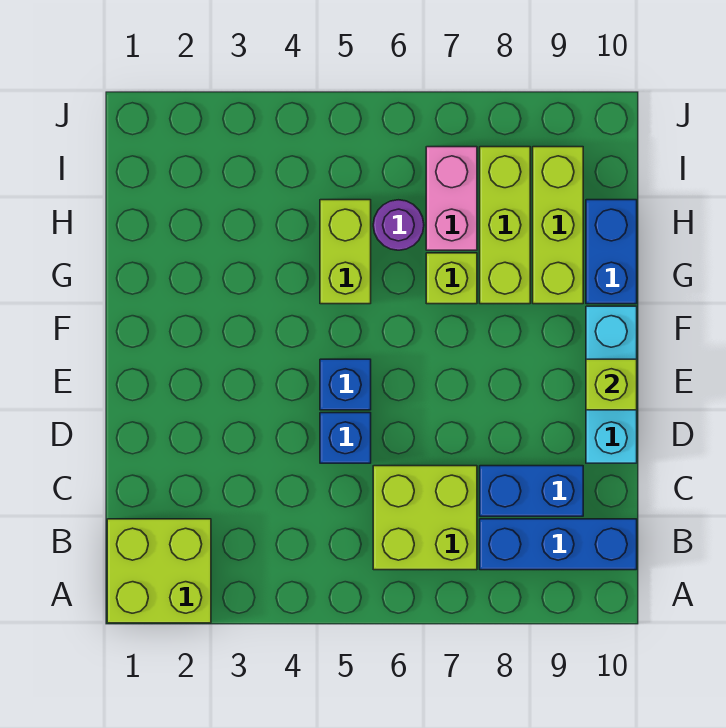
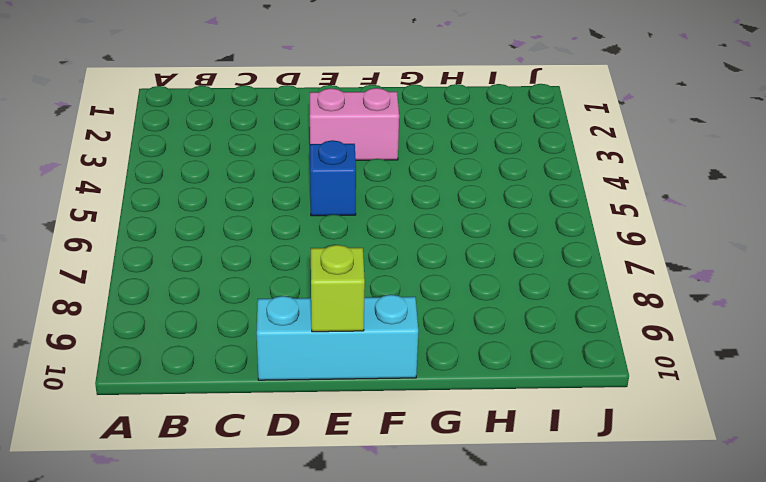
pink brick E3:F3 level 1 -> pink brick H7:I7 level 1
none -> lime brick A1:B2 level 1
none -> lime brick B6:C7 level 1
none -> blue brick B8:B10 level 1

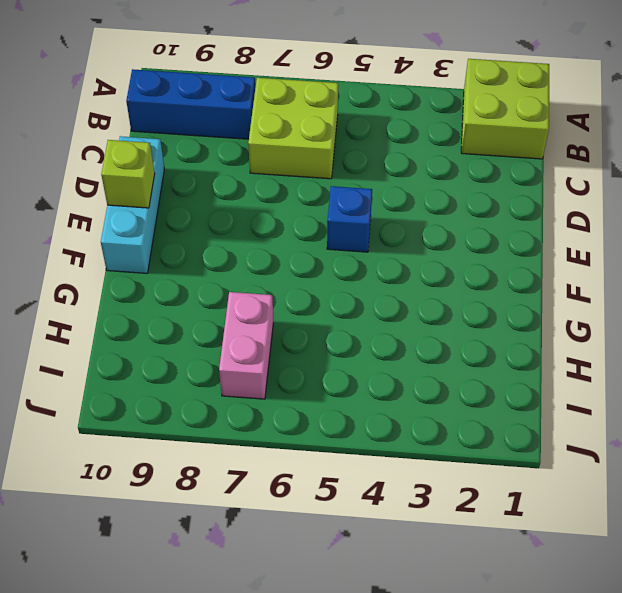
none -> blue brick C8:C9 level 1
none -> blue brick D5 level 1
none -> lime brick G5:H5 level 1

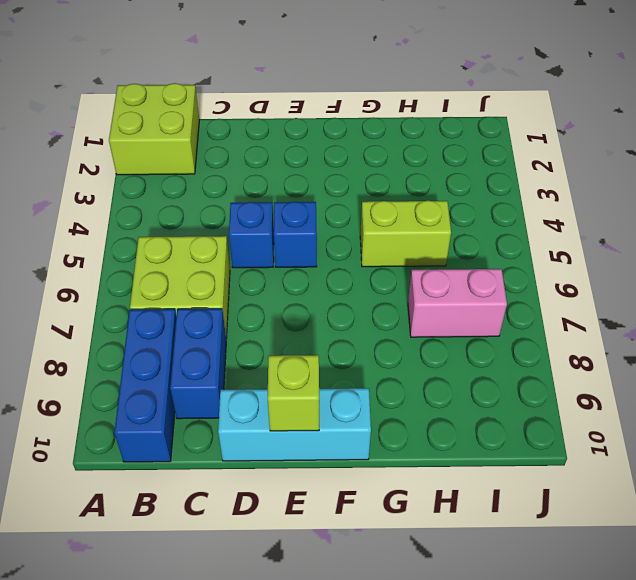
none -> lime brick G7 level 1
none -> lime brick G8:I8 level 1
none -> lime brick G9:I9 level 1

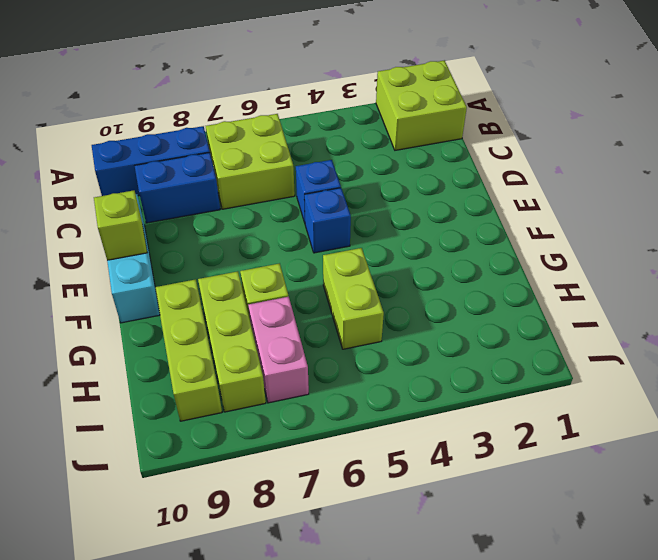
none -> blue brick G10:H10 level 1
none -> purple round brick H6 level 1

